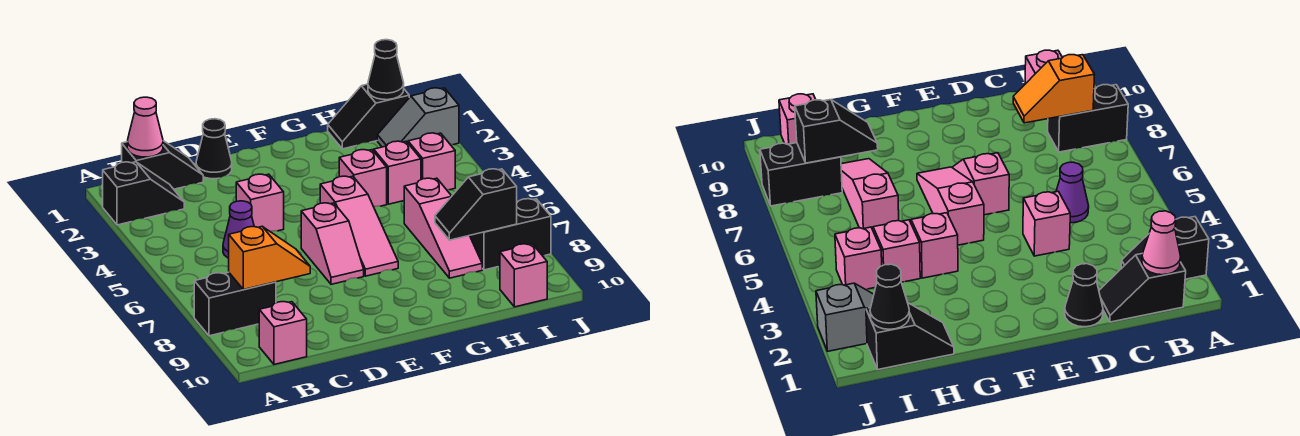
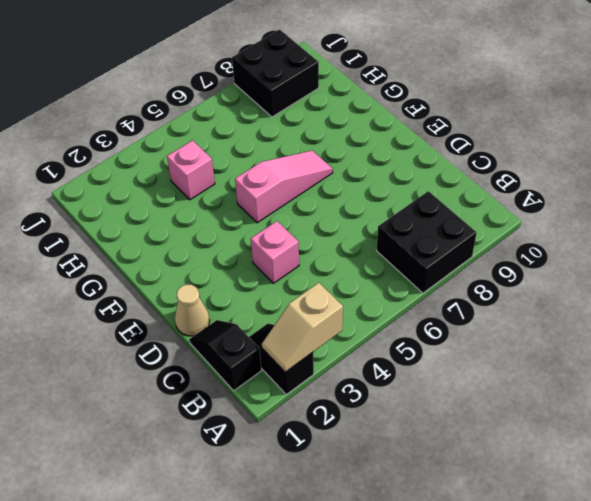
tan slope A2:A3 level 2 top 3 -> none
black brick A7:B8 level 1 -> black brick A8:B8 level 1
tan cone D1 level 1 -> black cone D1 level 1
black brick I8:J9 level 1 -> black brick I8:J8 level 1
none -> pink brick B10 level 1
none -> purple cone C5 level 1
none -> pink slope E6:E7 level 1 top 6

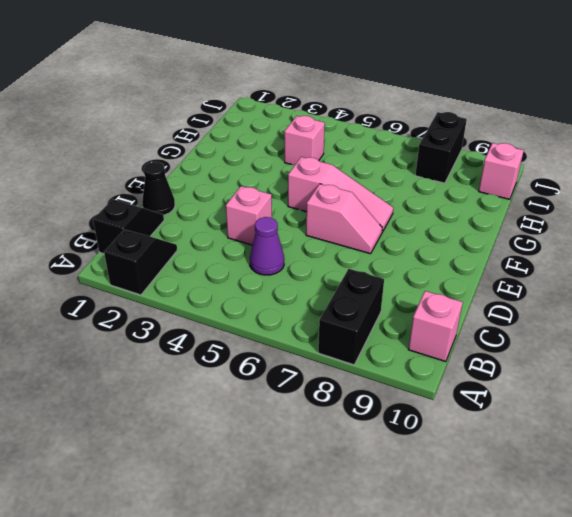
none -> pink brick G4 level 1
none -> black slope H1:I1 level 1 top I
none -> pink slope H6:H8 level 1 top 6

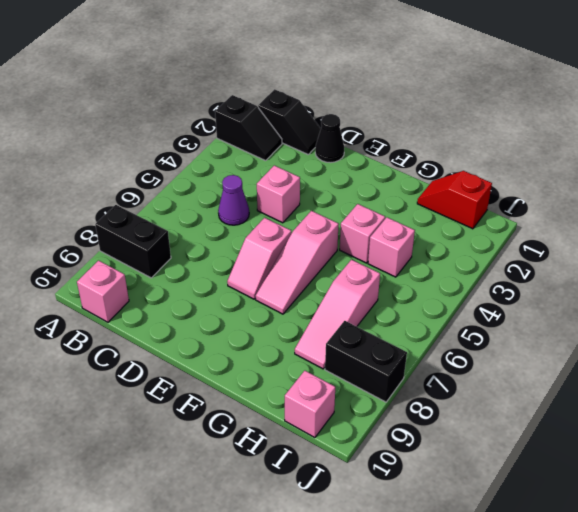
red slope H1:I1 level 1 top I -> black slope H1:I1 level 1 top I
none -> grey slope I2:J2 level 1 top J
none -> pink brick I4 level 1
none -> pink cone B1 level 2

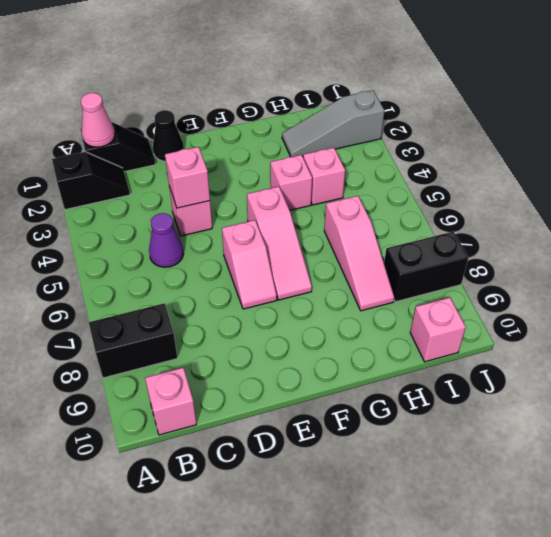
pink brick D4 level 2 -> pink brick I4 level 1
grey slope H2:J2 level 1 top J -> grey slope I2:J2 level 1 top J
none -> black slope H1:I1 level 1 top I
none -> orange slope B8:C8 level 2 top B
none -> black slope H8:I8 level 2 top I

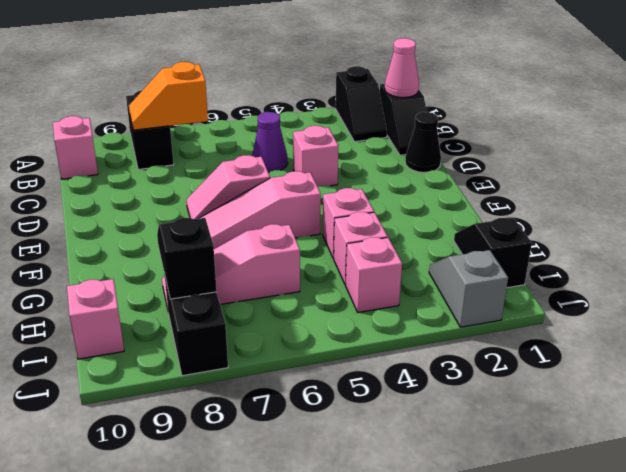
orange slope B7:B8 level 2 top 7 -> orange slope B8:C8 level 2 top B
none -> black cone I1 level 2

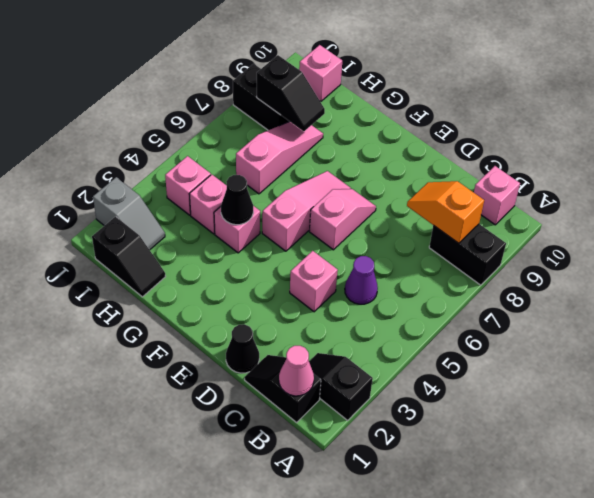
black cone G4 level 2 -> black cone I1 level 2

